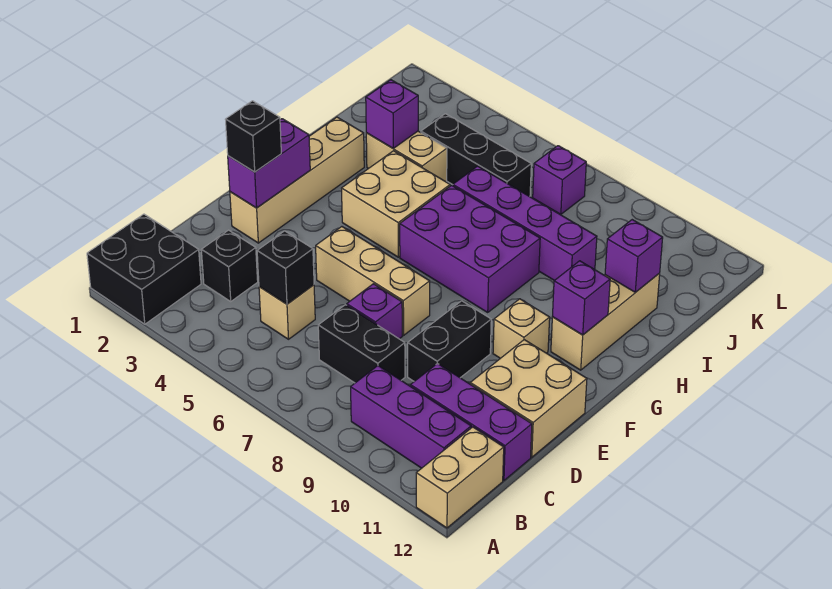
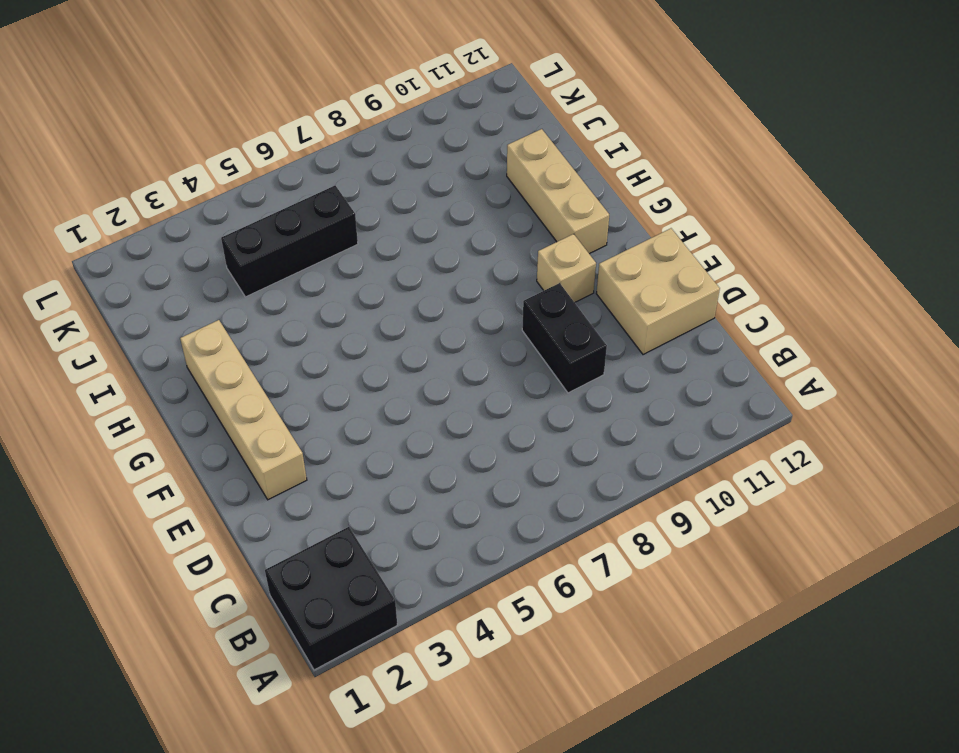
none -> tan brick A12:B12 level 1
none -> purple brick B9:B11 level 1
none -> black brick C3 level 1

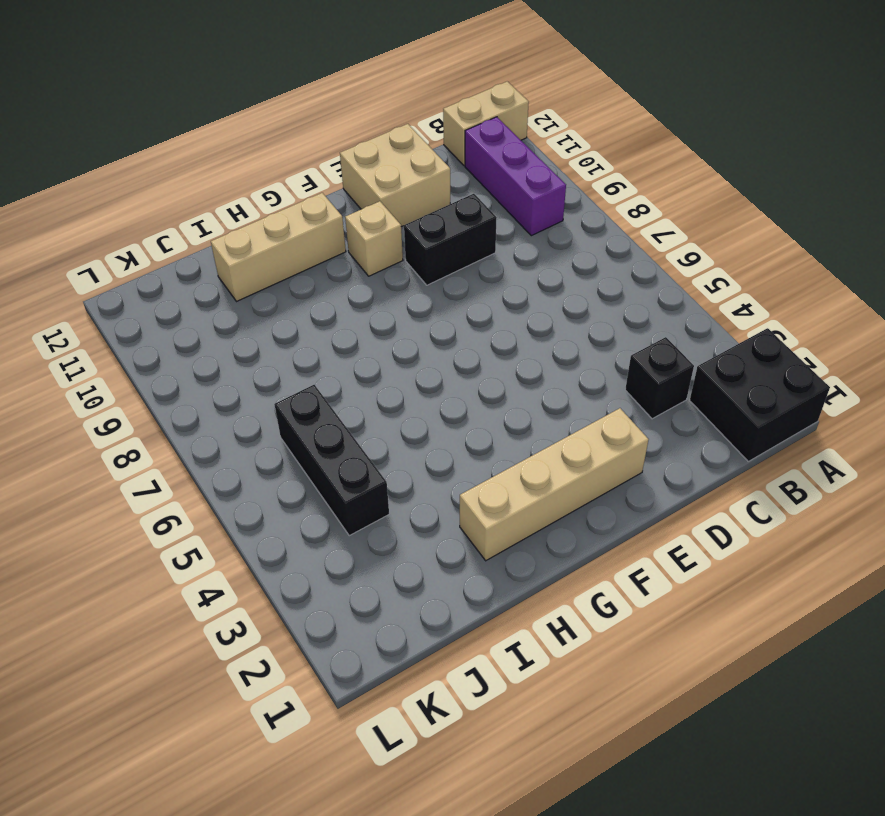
none -> tan brick C5 level 1
none -> black brick C7:C8 level 1
none -> purple brick C10:C12 level 1

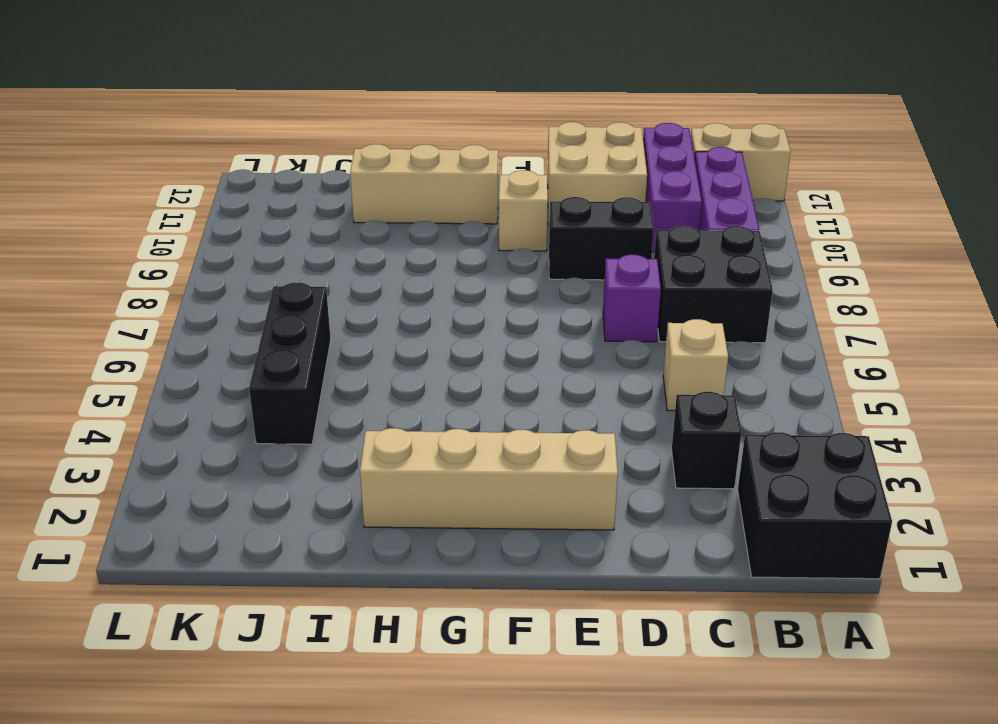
black brick B7:C8 level 1 -> black brick C7:C8 level 1
none -> tan brick E5:E7 level 1
none -> tan brick G4:H5 level 1
none -> purple brick G6:H8 level 1

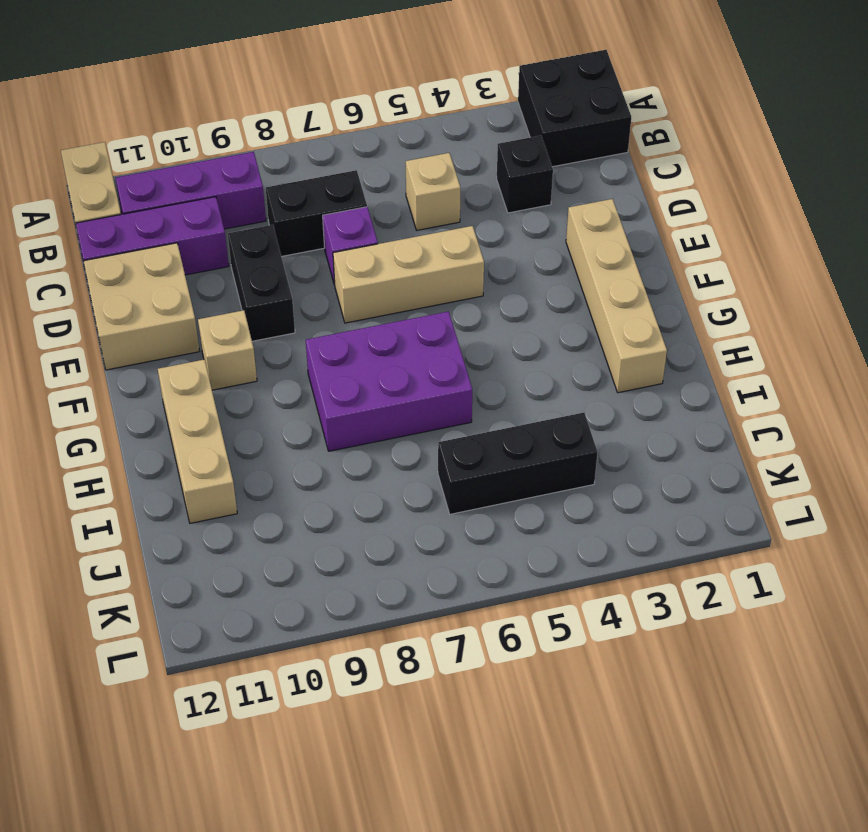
none -> tan brick G4:H5 level 1
none -> tan brick I3:I4 level 1
none -> purple brick I6:I9 level 1

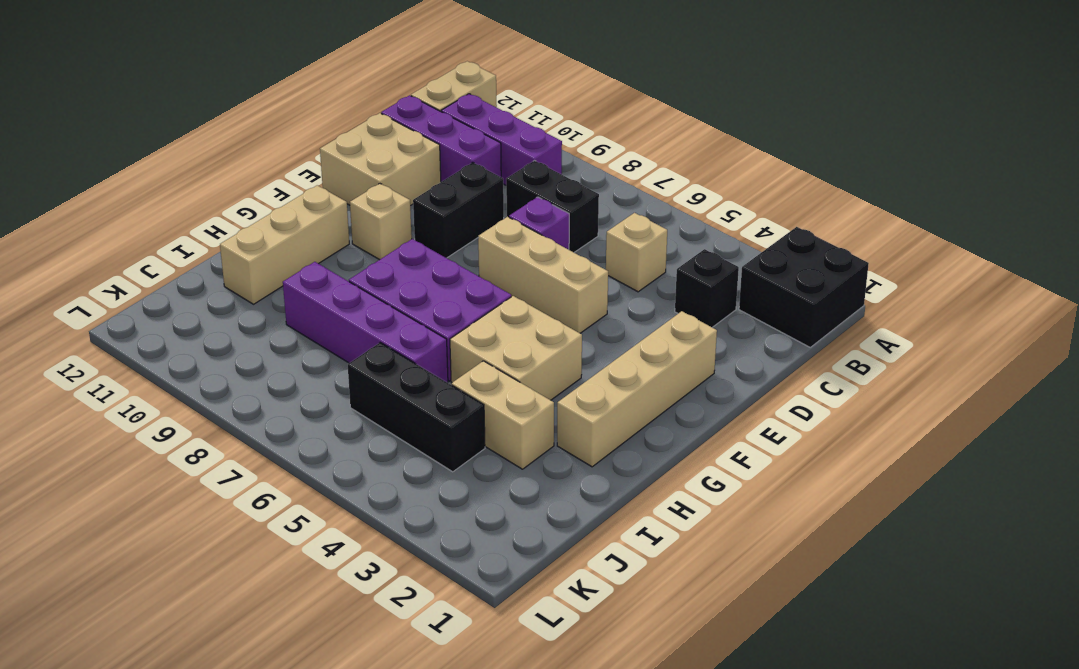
none -> purple brick K7 level 1
none -> black brick C5 level 2
none -> purple brick E2:F2 level 2

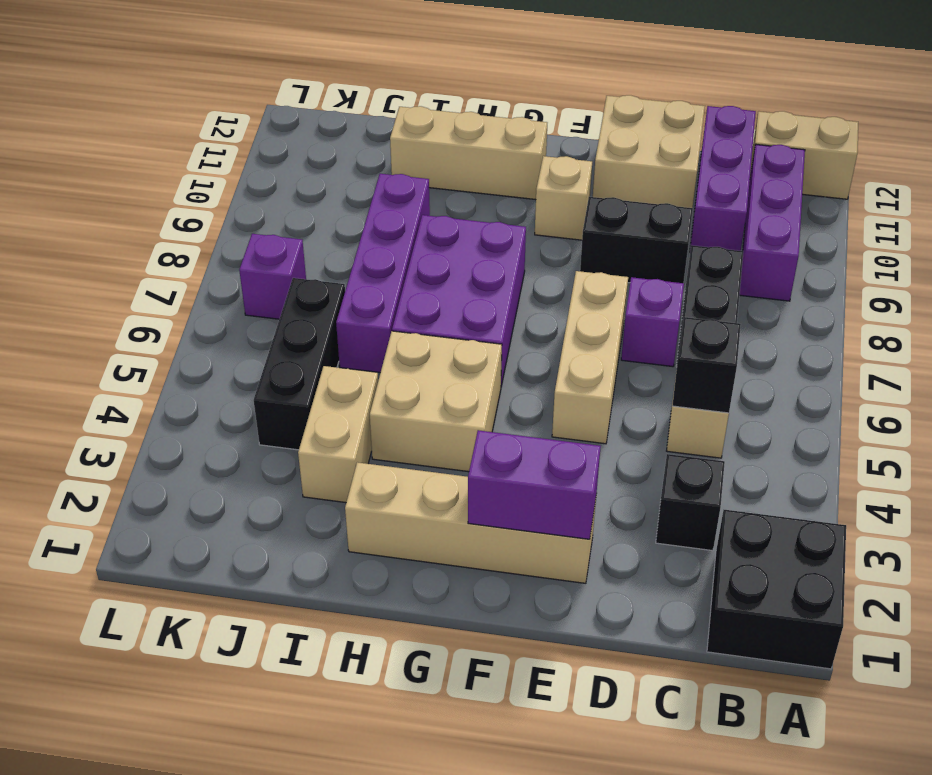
none -> purple brick G11 level 2
none -> purple brick I3 level 2
none -> purple brick I11 level 2

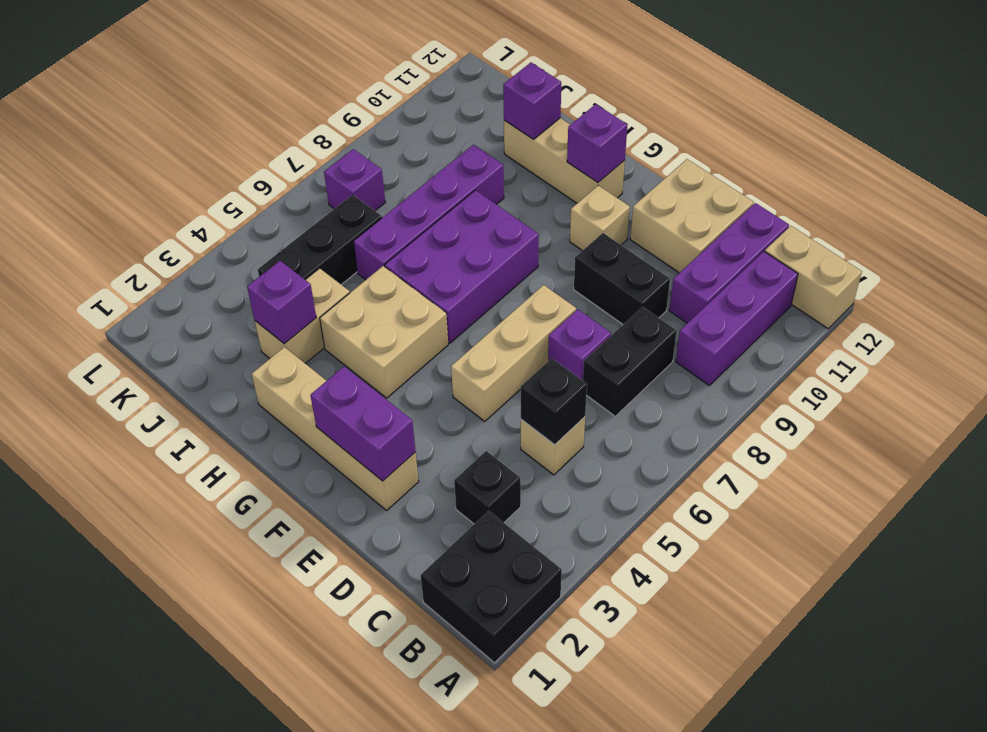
none -> black brick E2 level 3

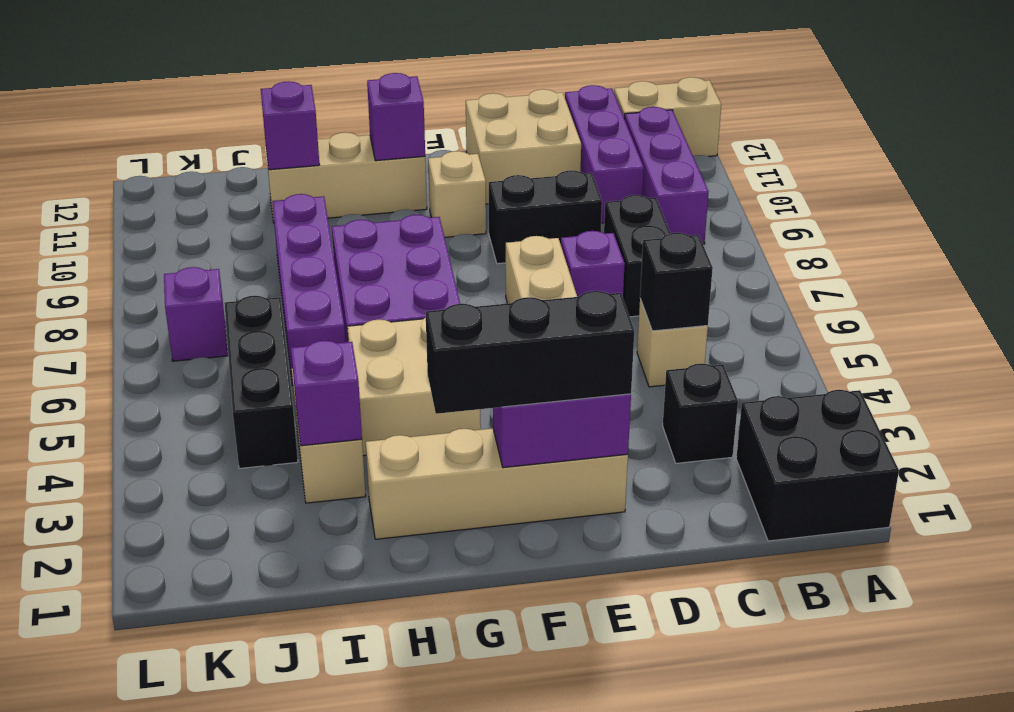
black brick E2:G2 level 3 -> black brick E2 level 3

